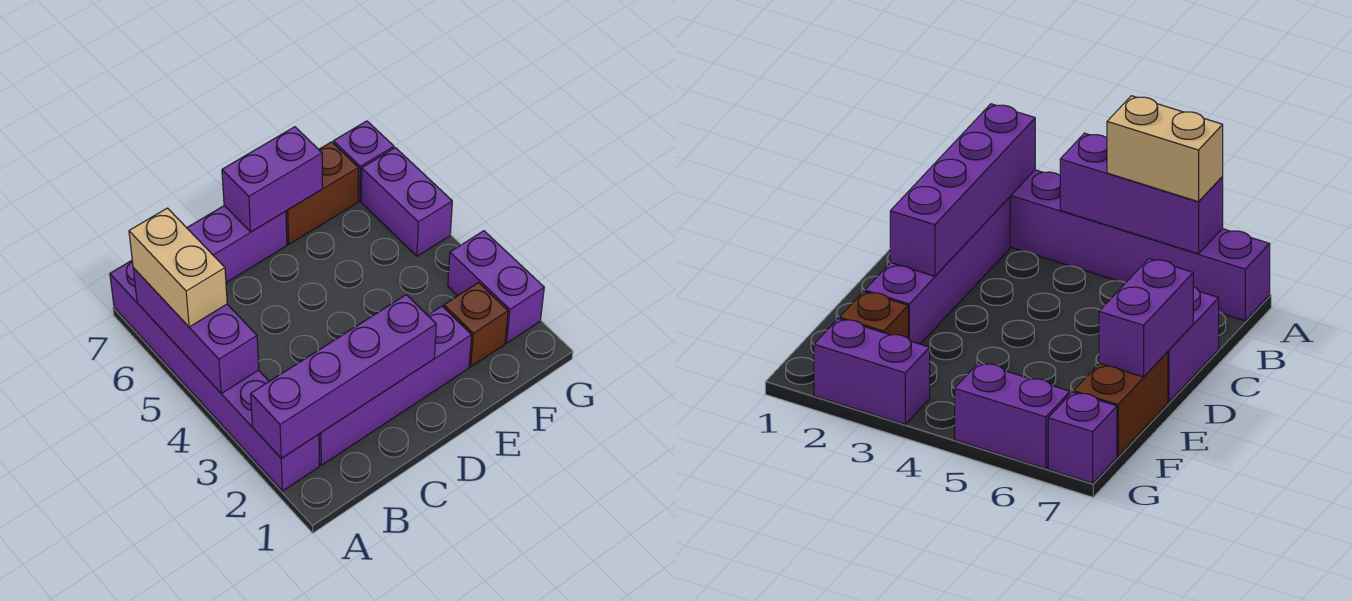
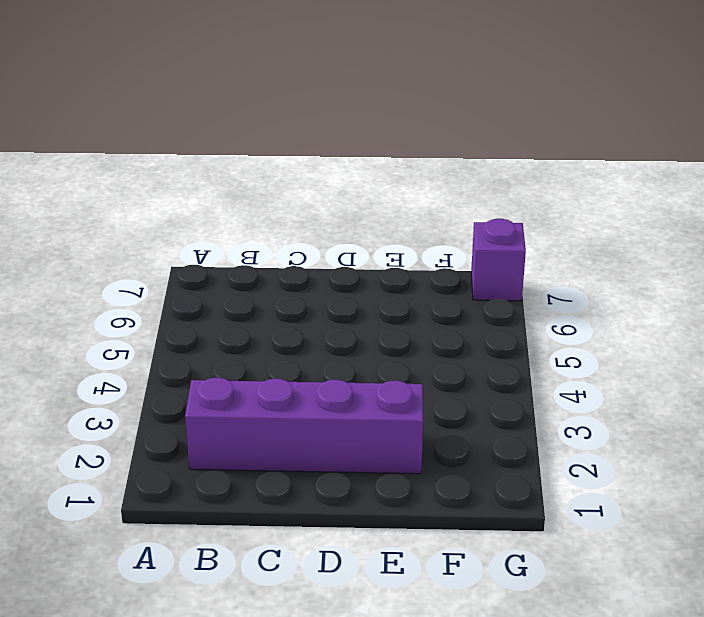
none -> purple brick A2:A7 level 1
none -> purple brick C7:D7 level 1
none -> brown brick E7:F7 level 1

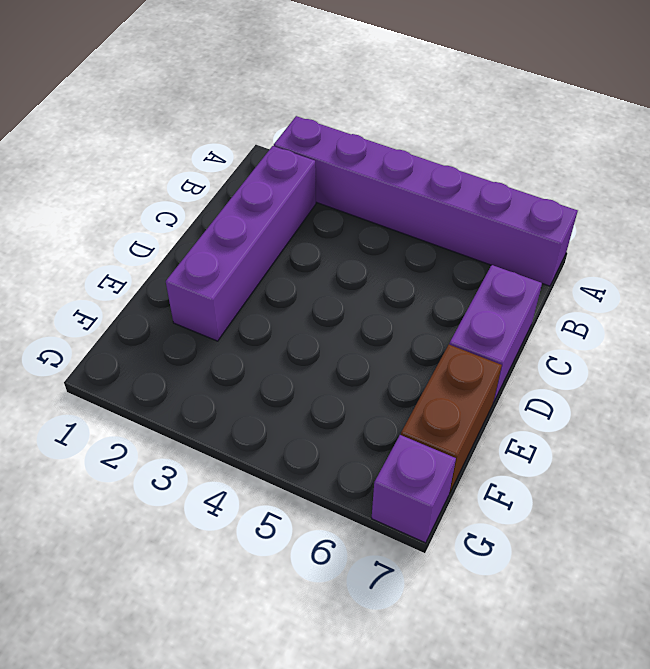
none -> brown brick F2 level 1
none -> purple brick G2:G3 level 1
none -> purple brick G5:G6 level 1

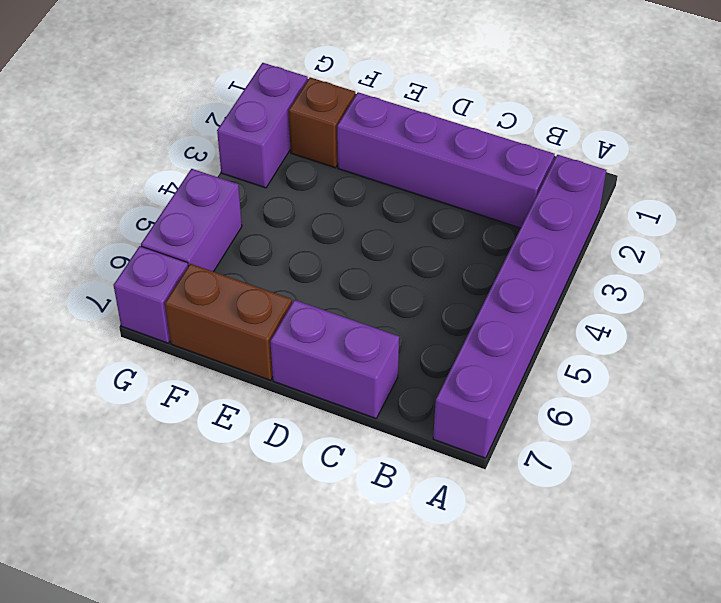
none -> purple brick A2:D2 level 2
none -> purple brick A4:A6 level 2
none -> purple brick D7:E7 level 2

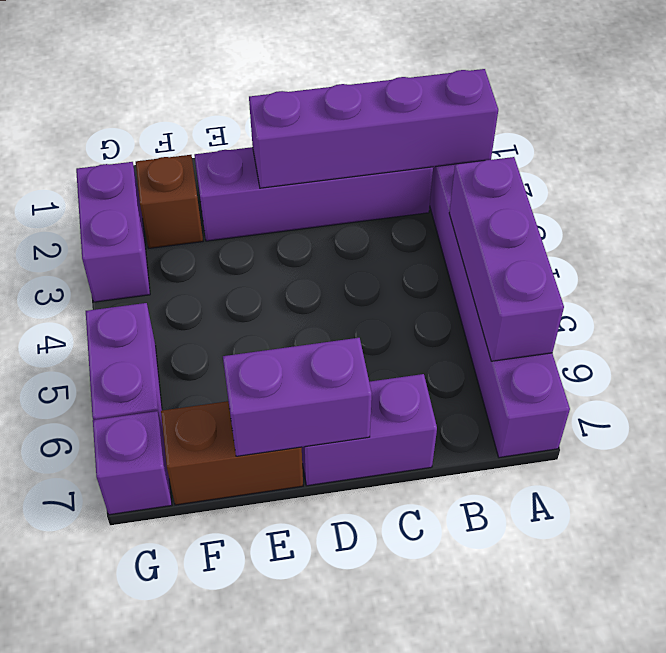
none -> tan brick A5:A6 level 3

